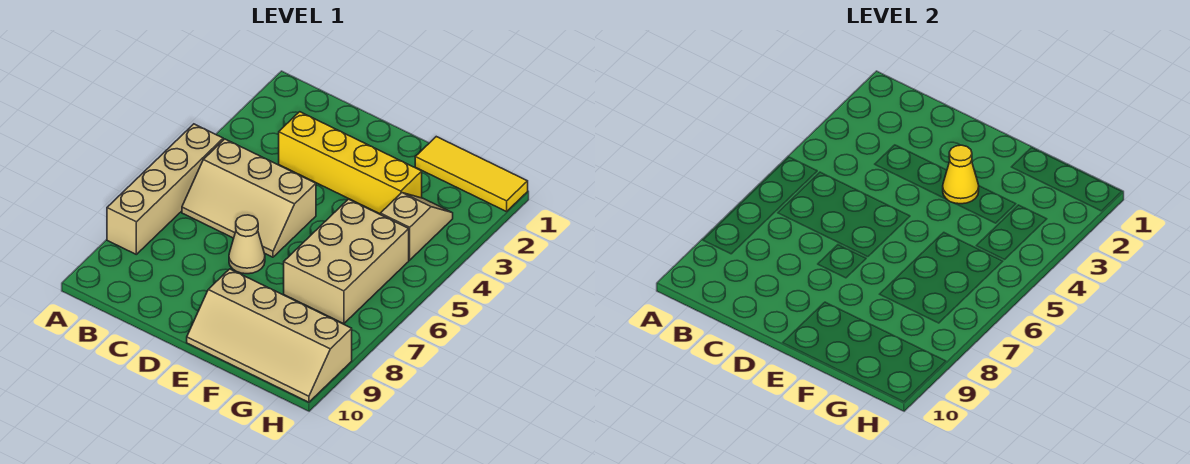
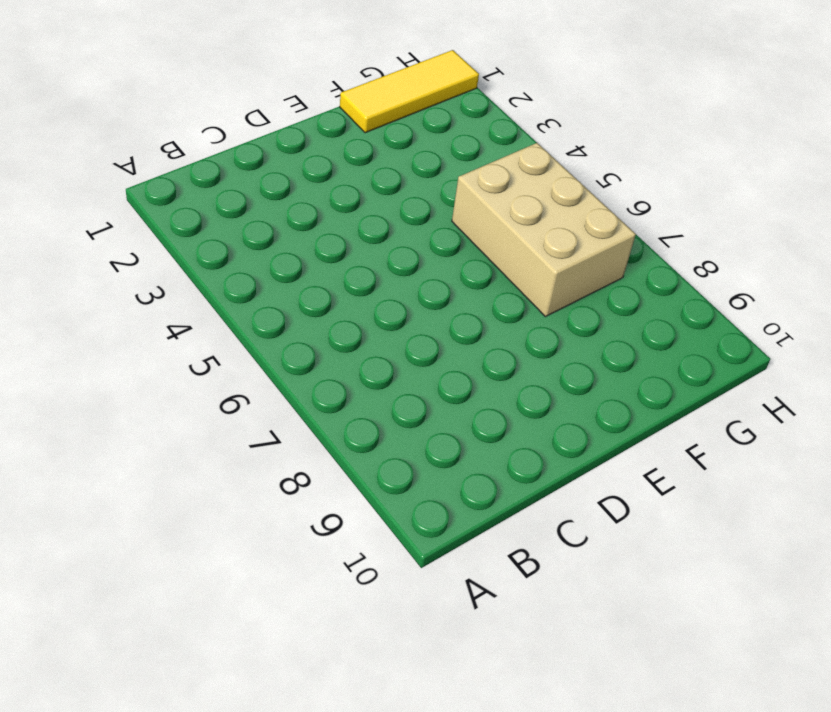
none -> tan brick A5:A8 level 1
none -> tan slope B5:D6 level 1 top 5

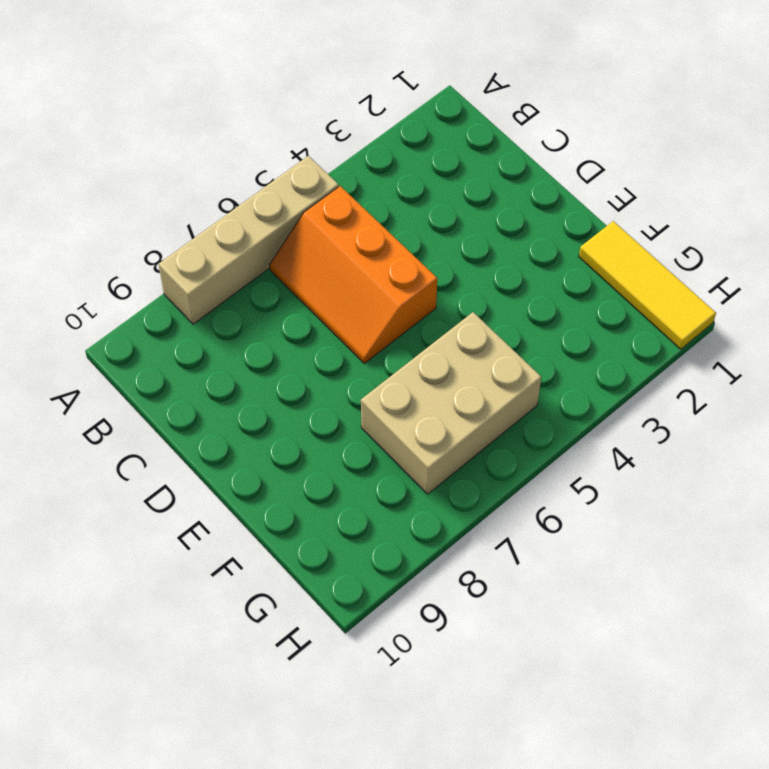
orange slope B5:D6 level 1 top 5 -> tan slope B5:D6 level 1 top 5
none -> yellow brick C3:F3 level 1
none -> tan cone D7 level 1

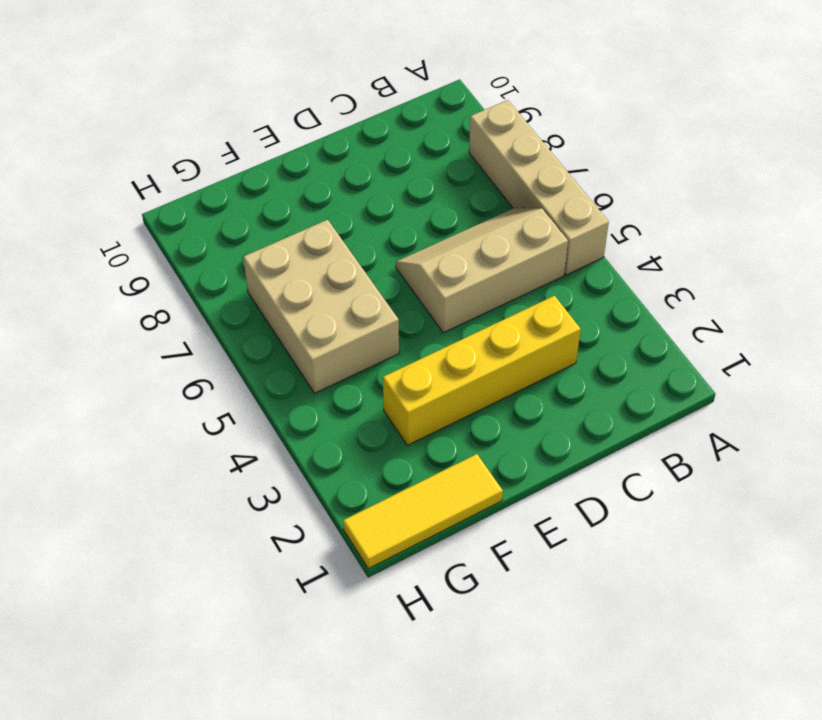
none -> tan cone D7 level 1
none -> tan slope E9:H10 level 1 top 9

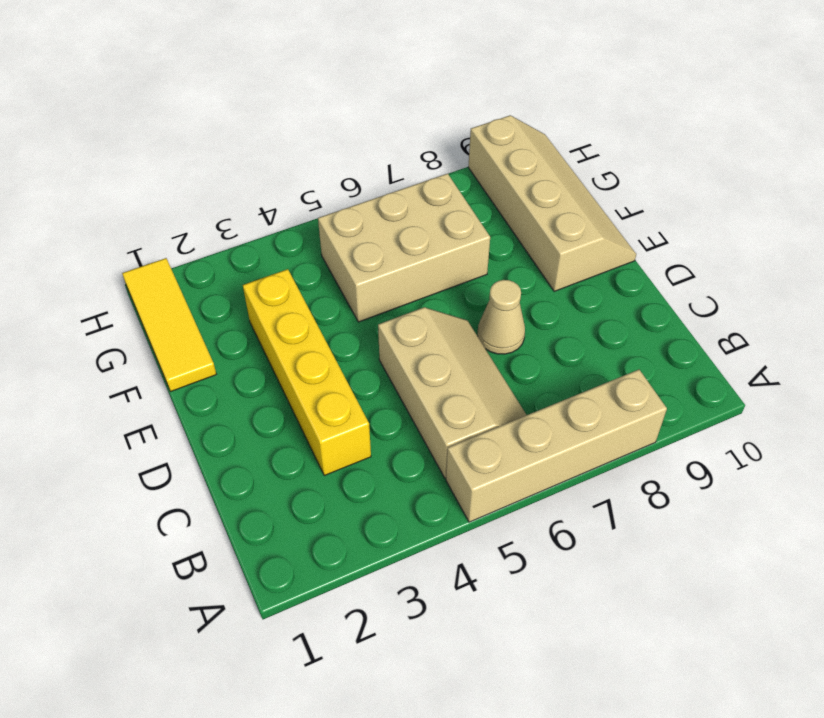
none -> tan slope G3:G4 level 1 top 4
none -> yellow cone E3 level 2

